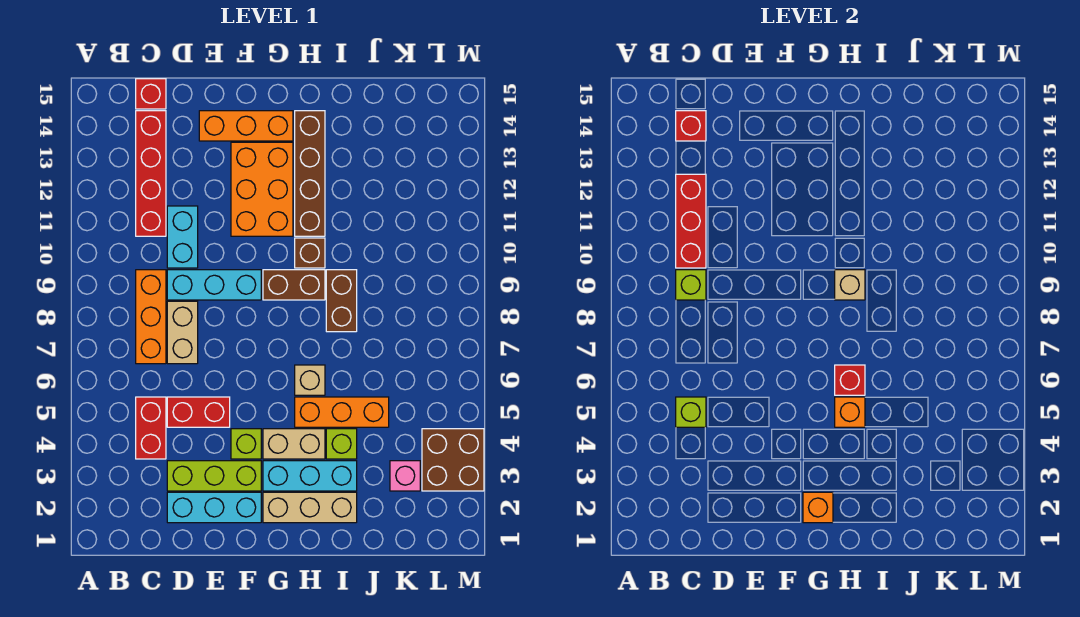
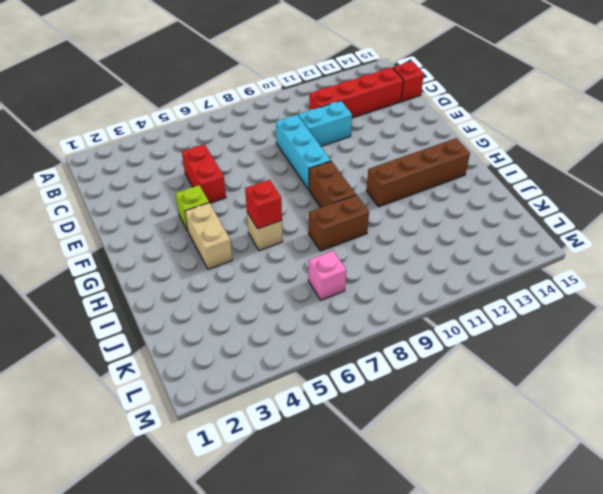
pink brick K7 level 1 -> pink brick K3 level 1
none -> red brick C4:C5 level 1
none -> orange brick C7:C9 level 1
none -> cyan brick D2:F2 level 1
none -> lime brick D3:F3 level 1

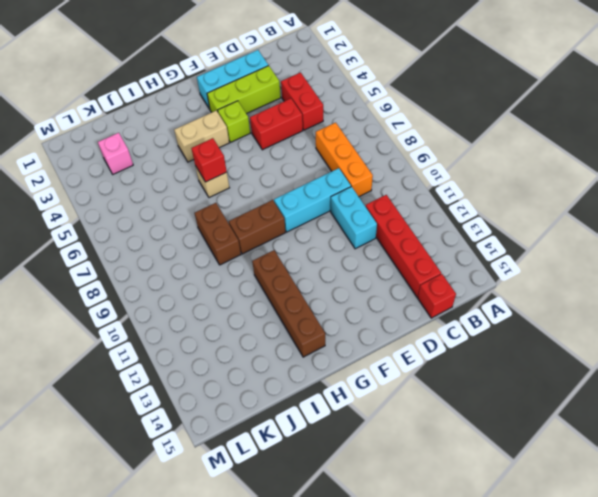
none -> tan brick D7:D8 level 1
none -> orange brick E14:G14 level 1
none -> orange brick F11:G13 level 1
none -> tan brick G2:I2 level 1

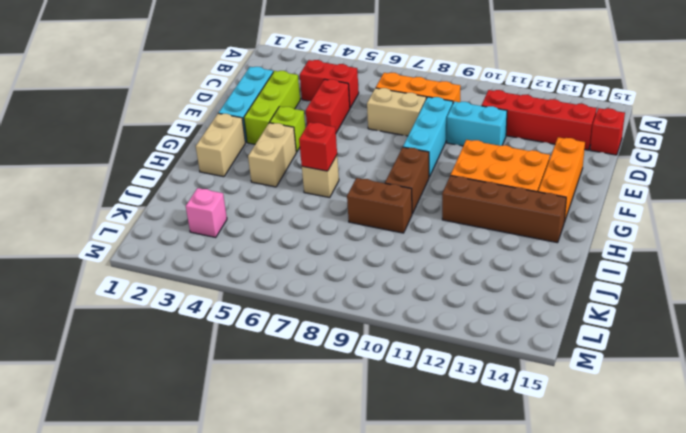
tan brick G2:H2 level 1 -> tan brick G2:I2 level 1
none -> cyan brick G3:I3 level 1
none -> orange brick H5:J5 level 1
none -> brown brick H10 level 1
none -> lime brick I4 level 1

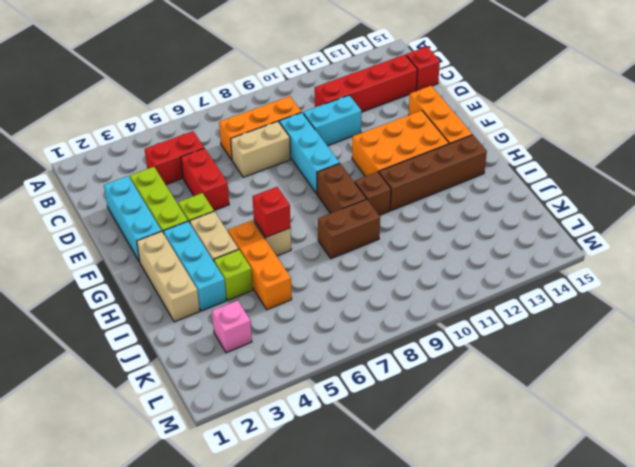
none -> brown brick L3:M4 level 1
none -> lime brick C5 level 2
none -> lime brick C9 level 2
none -> red brick C10:C12 level 2

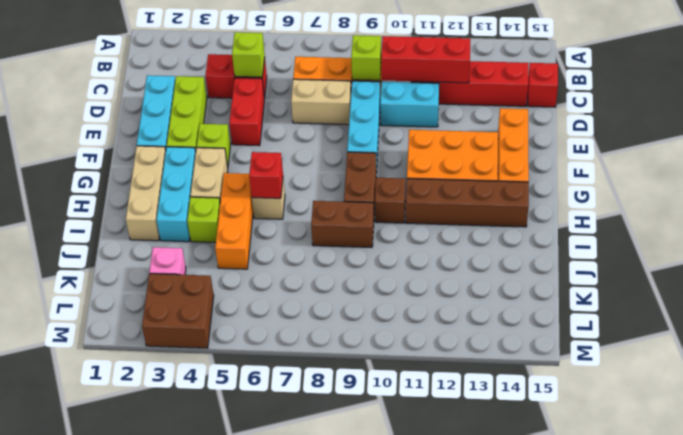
none -> red brick C14 level 2
none -> orange brick G2 level 2
none -> orange brick H5 level 2
none -> tan brick H9 level 2

